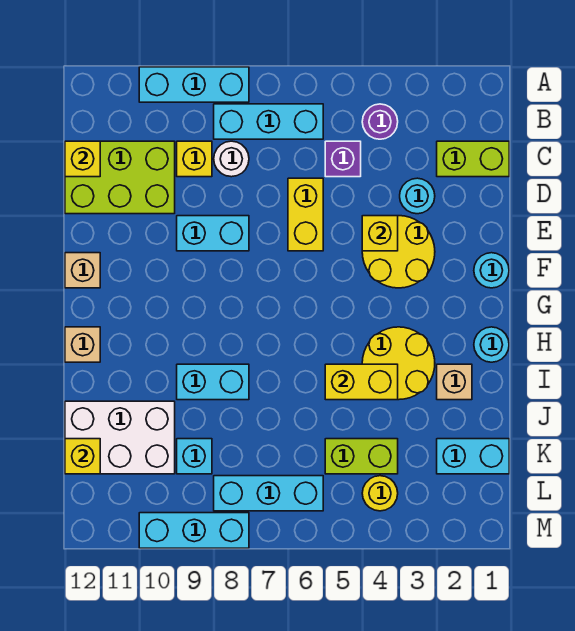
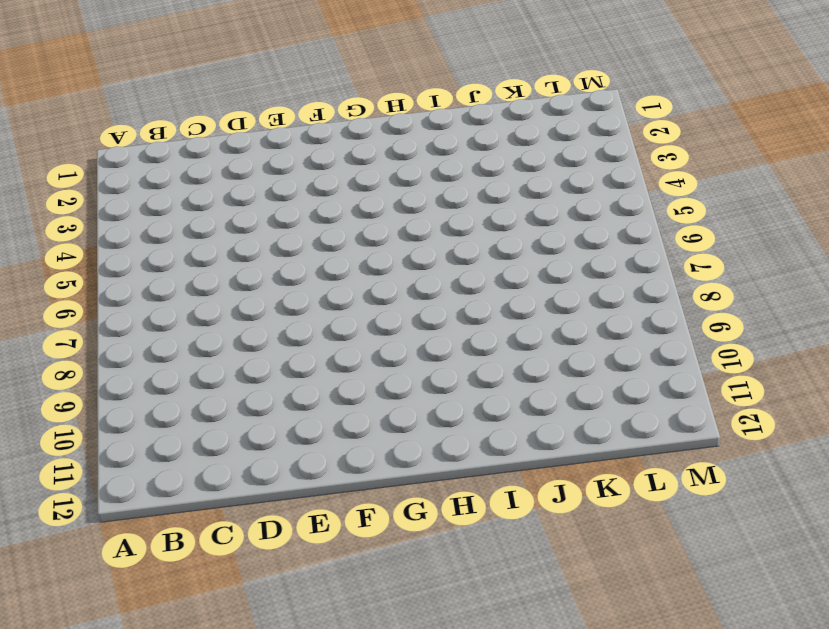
none -> cyan brick A8:A10 level 1
none -> purple round brick B4 level 1
none -> cyan brick B6:B8 level 1
none -> lime brick C1:C2 level 1

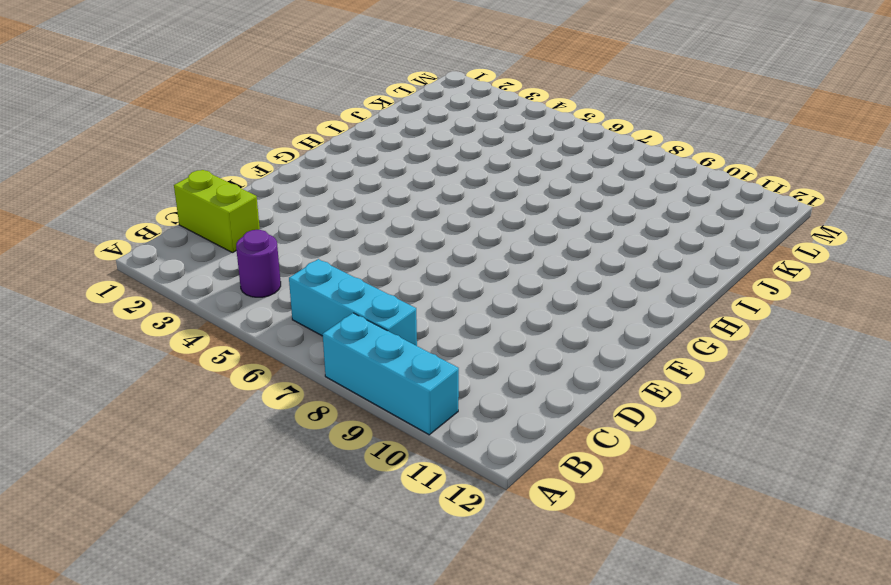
none -> purple brick C5 level 1
none -> white round brick C8 level 1
none -> yellow brick C9 level 1
none -> lime brick C10:D12 level 1

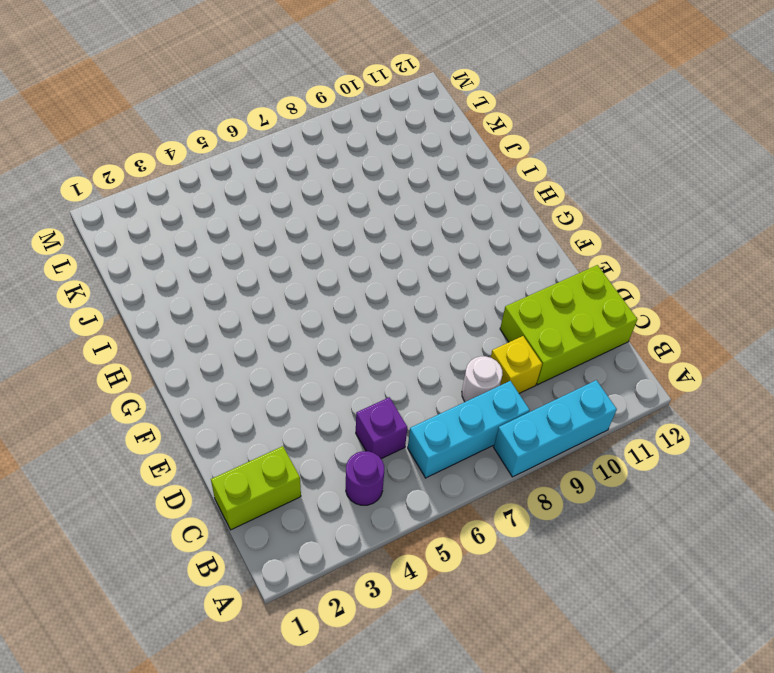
none -> cyan round brick D3 level 1
none -> yellow brick D6:E6 level 1
none -> yellow round brick E3:F4 level 1
none -> cyan brick E8:E9 level 1

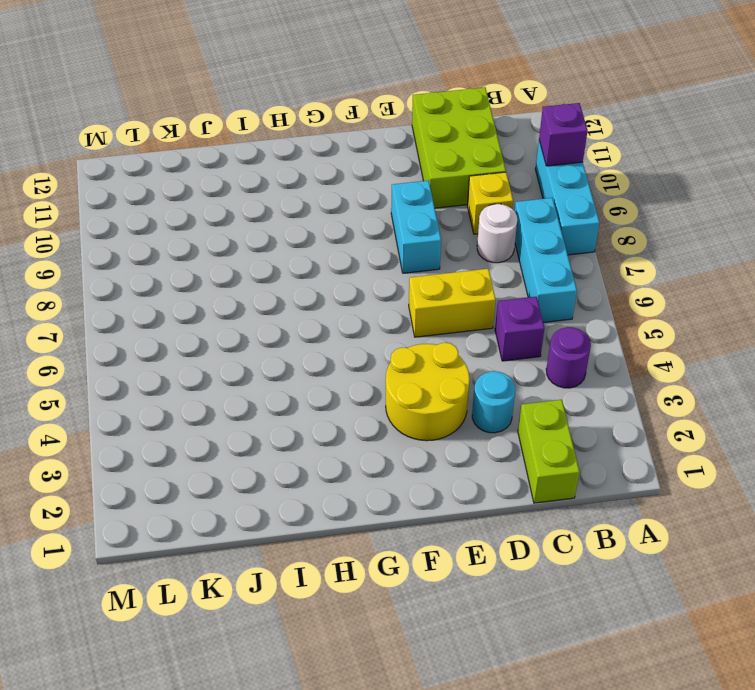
purple brick A10 level 2 -> none
none -> cyan round brick F1 level 1
none -> tan brick F12 level 1
none -> cyan round brick H1 level 1
none -> yellow round brick H3:I4 level 1

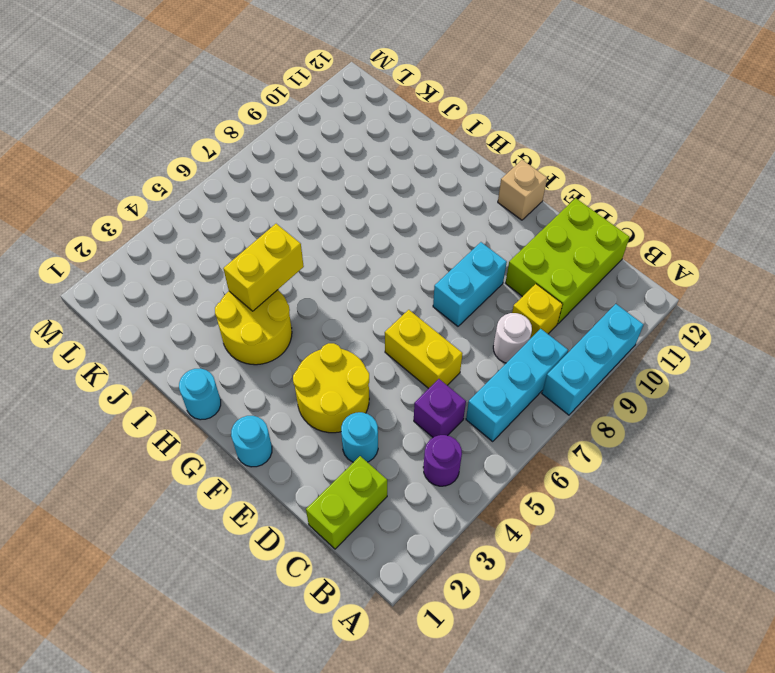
none -> tan brick H12 level 1
none -> tan brick I2 level 1
none -> cyan brick I8:I9 level 1
none -> white brick J10:K12 level 1

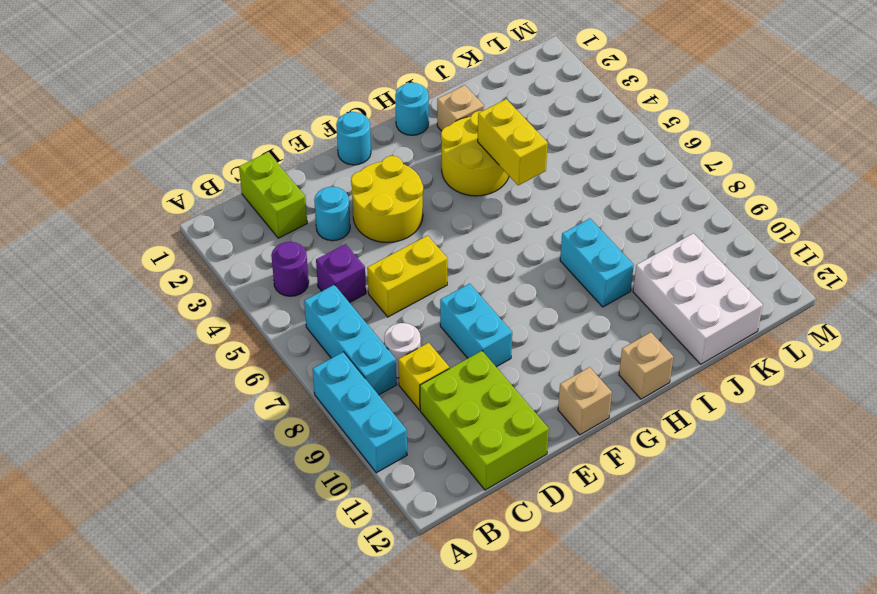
none -> cyan brick K1:K2 level 1
none -> lime brick K4:K5 level 1
none -> cyan brick K9 level 1
none -> yellow round brick L4 level 1

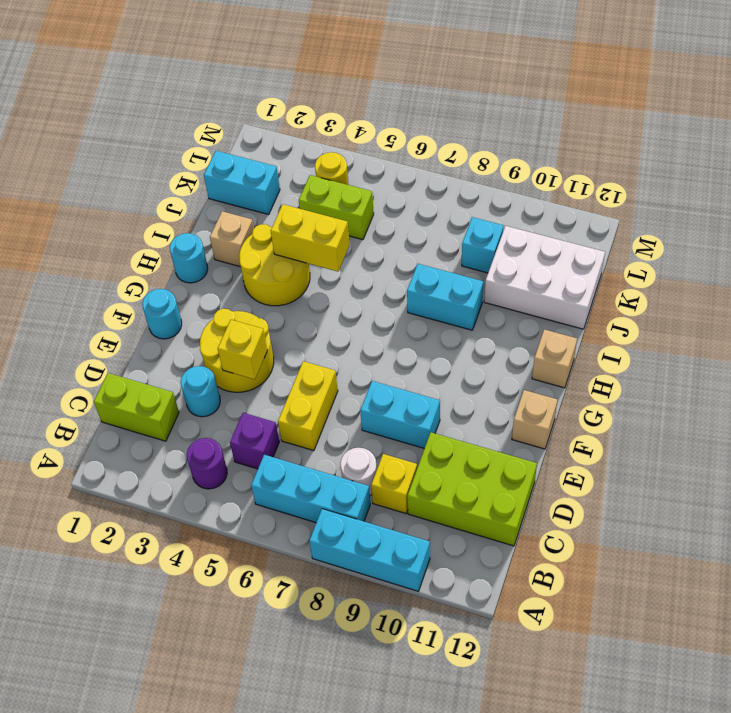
none -> cyan brick L6:L8 level 1
none -> cyan brick M8:M10 level 1
none -> yellow brick C12 level 2
none -> yellow brick K12 level 2

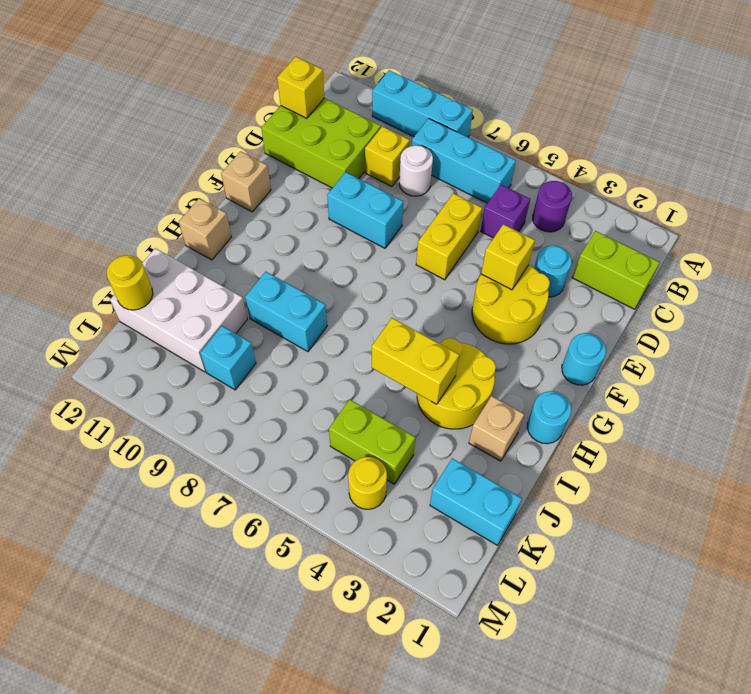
yellow round brick K12 level 2 -> yellow brick K12 level 2
none -> cyan brick L6:L8 level 1
none -> cyan brick M8:M10 level 1

